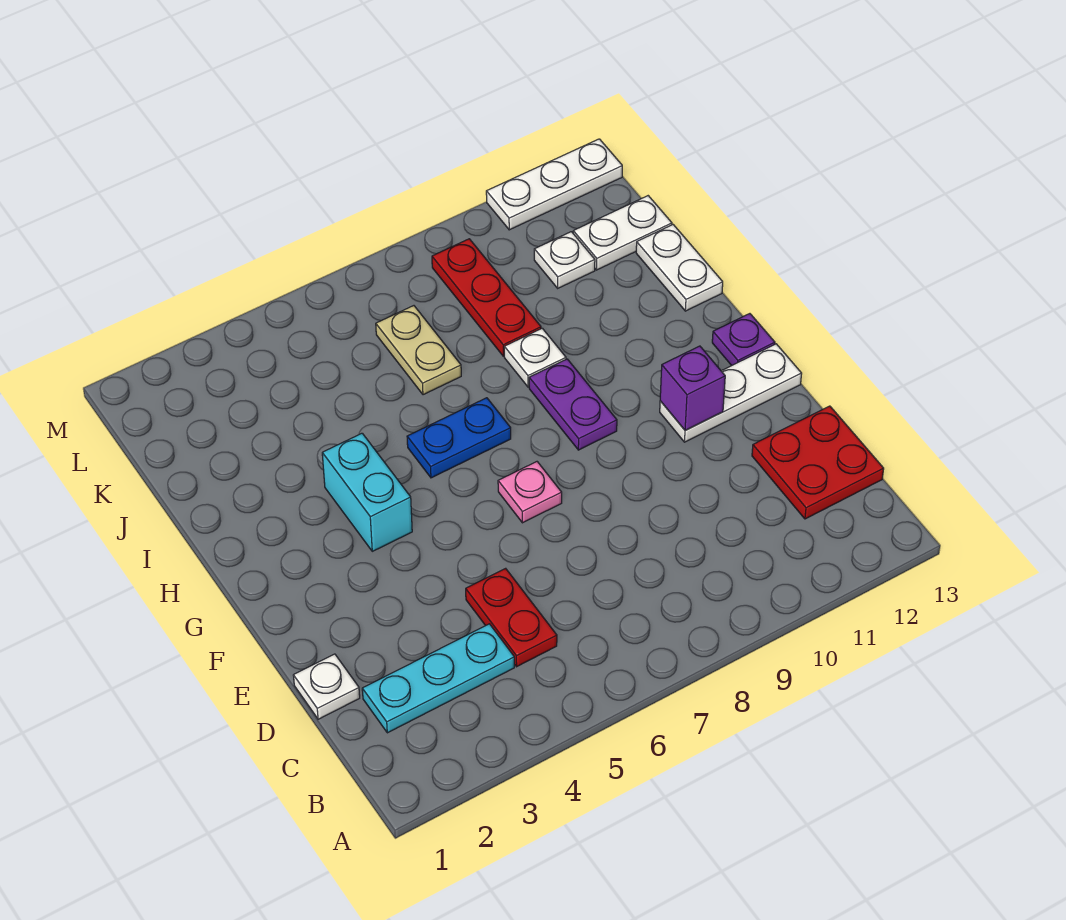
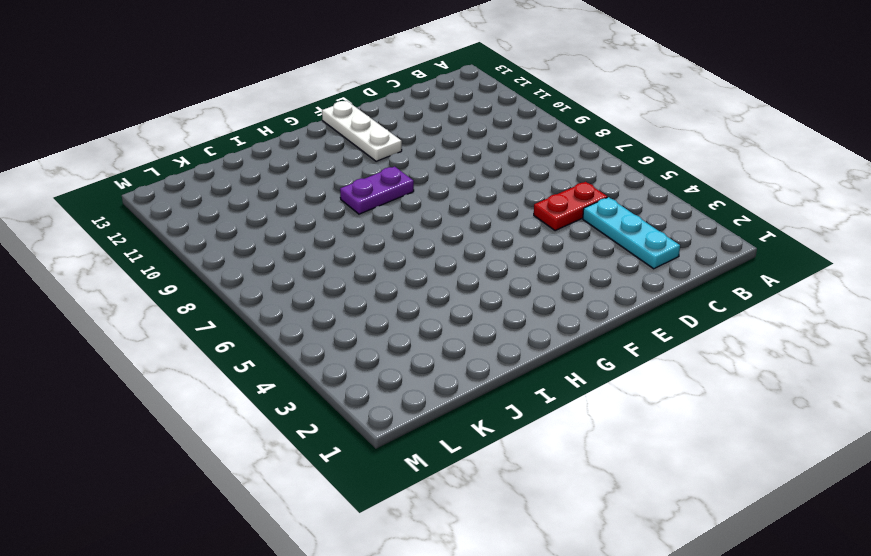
none -> red plate C12:D13 level 1
none -> white plate D1 level 1
none -> pink plate F7 level 1

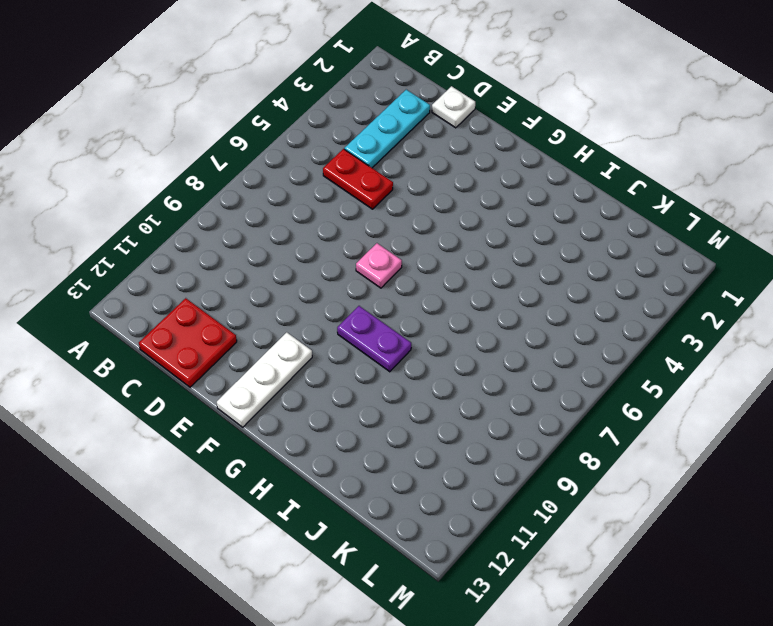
none -> cyan brick G4:H4 level 1
none -> purple plate G13 level 1
none -> blue plate H6:H7 level 1

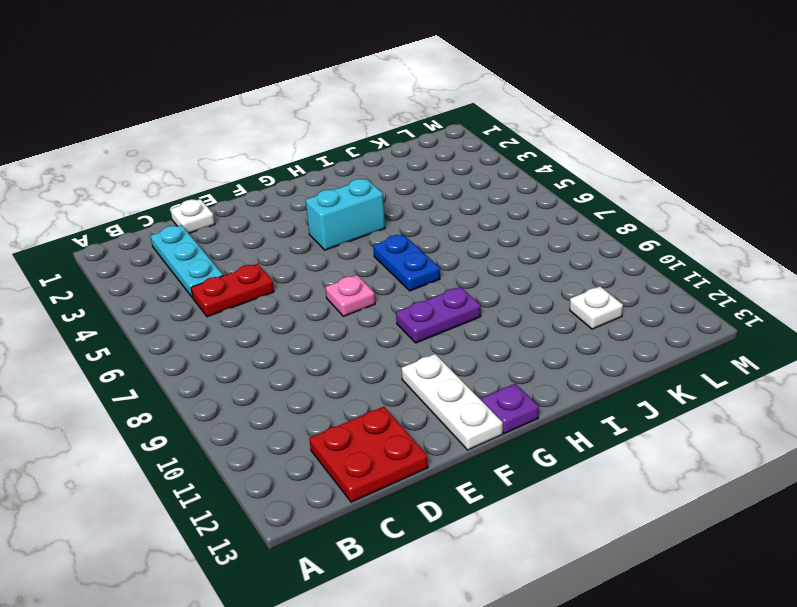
none -> white plate I9 level 1
none -> white plate I13:J13 level 1
none -> tan plate J7:K7 level 1

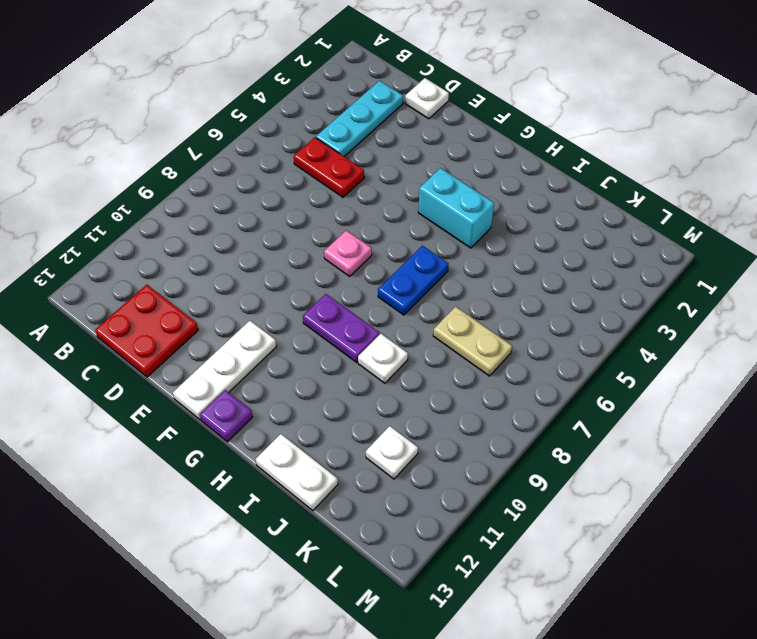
none -> red plate J9:L9 level 1
none -> white plate K12:K13 level 1
none -> white plate M11:M13 level 1

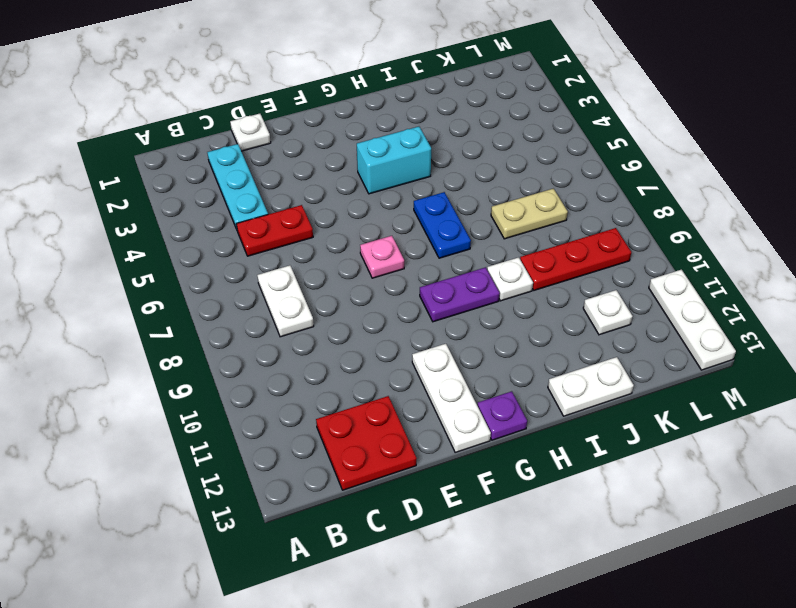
white plate C7:C8 level 1 -> white plate K12:K13 level 1
none -> purple brick F11 level 2

